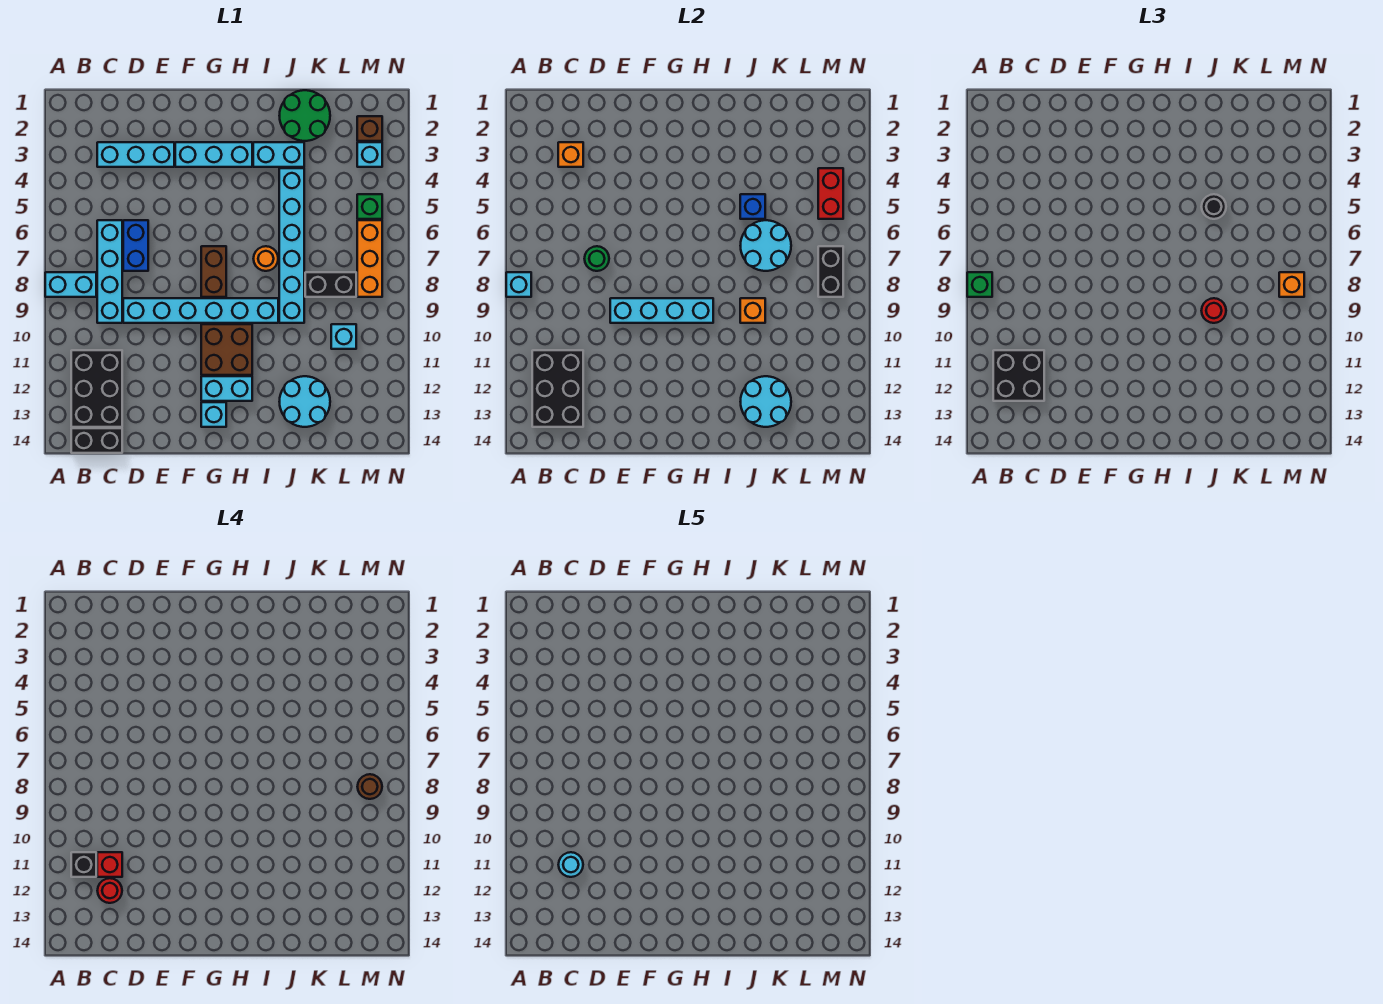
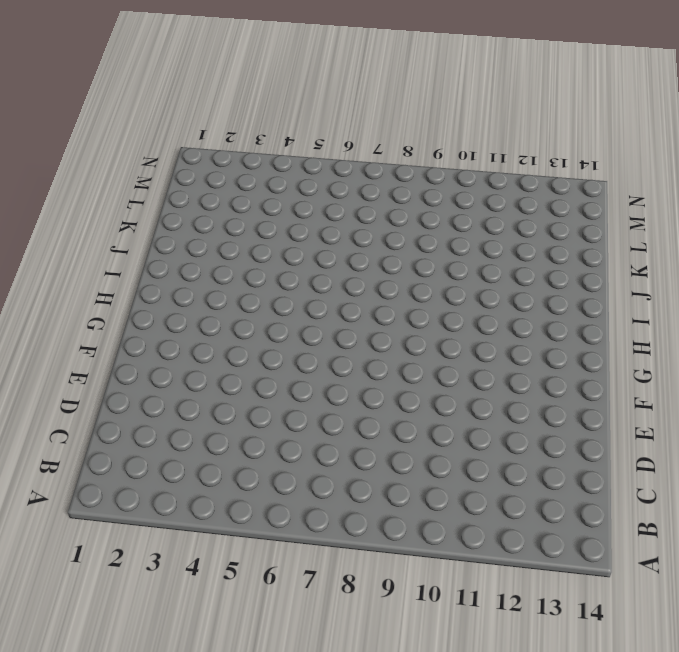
none -> cyan brick A8:B8 level 1
none -> black brick B11:C13 level 1
none -> black brick B14:C14 level 1
none -> cyan brick C3:E3 level 1

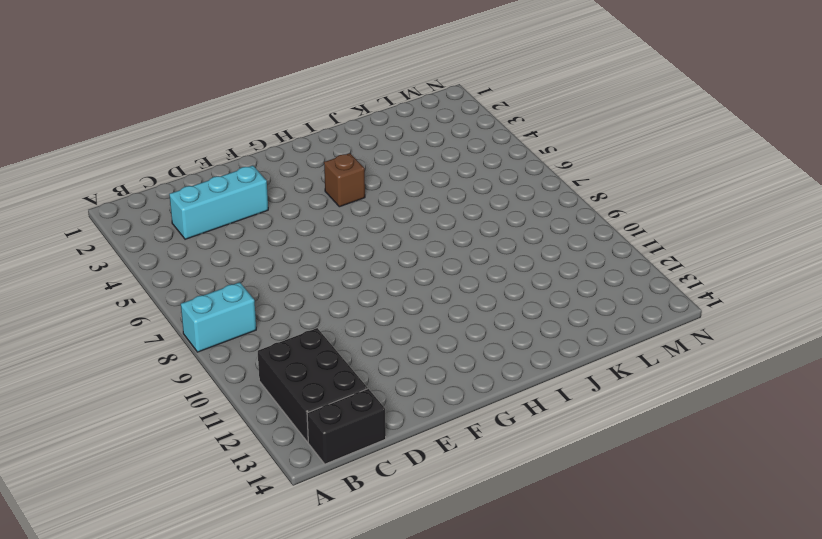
brown brick H4 level 1 -> brown brick M2 level 1
none -> cyan brick C6:C9 level 1
none -> blue brick D6:D7 level 1
none -> cyan brick D9:I9 level 1
none -> cyan brick F3:H3 level 1

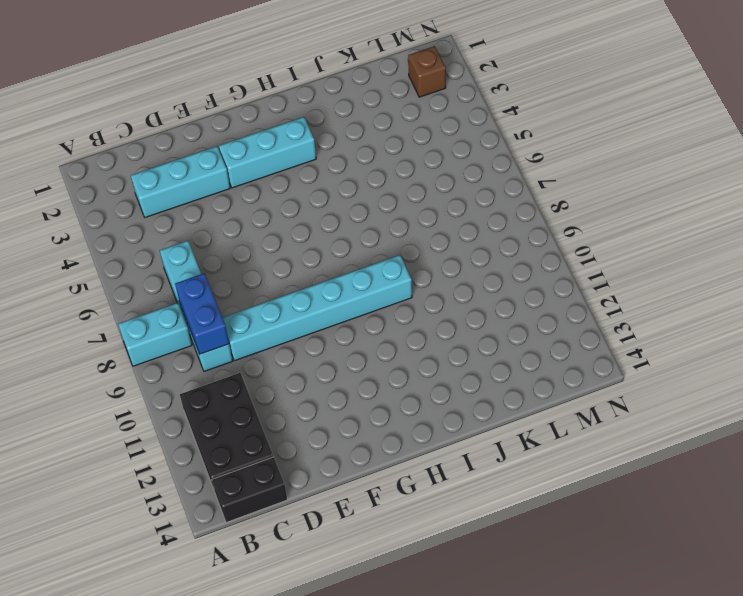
blue brick C8:C9 level 2 -> blue brick D6:D7 level 1
none -> brown brick G7:G8 level 1
none -> brown brick G10:H11 level 1
none -> cyan brick G12:H12 level 1
none -> cyan brick G13 level 1

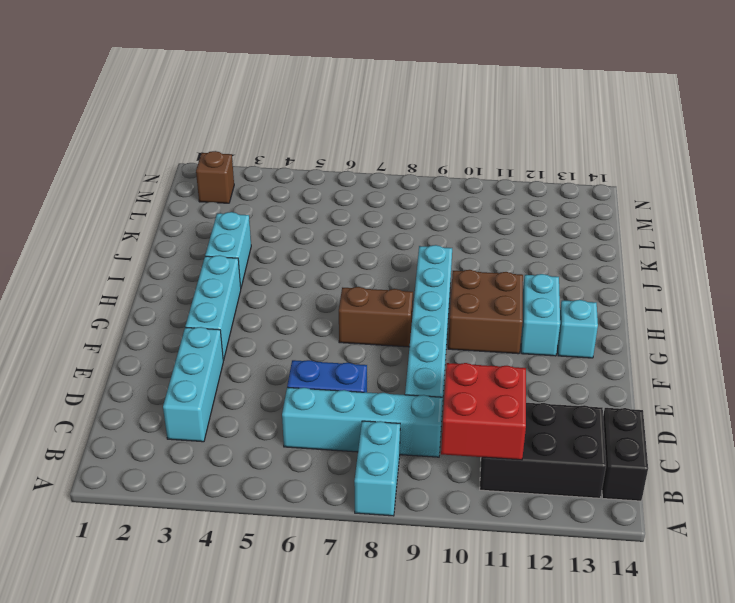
red brick B10:C11 level 2 -> black brick B11:C13 level 2
none -> orange round brick I7 level 1
none -> green round brick J1:K2 level 1
none -> cyan brick J4:J9 level 1
none -> cyan round brick J12:K13 level 1

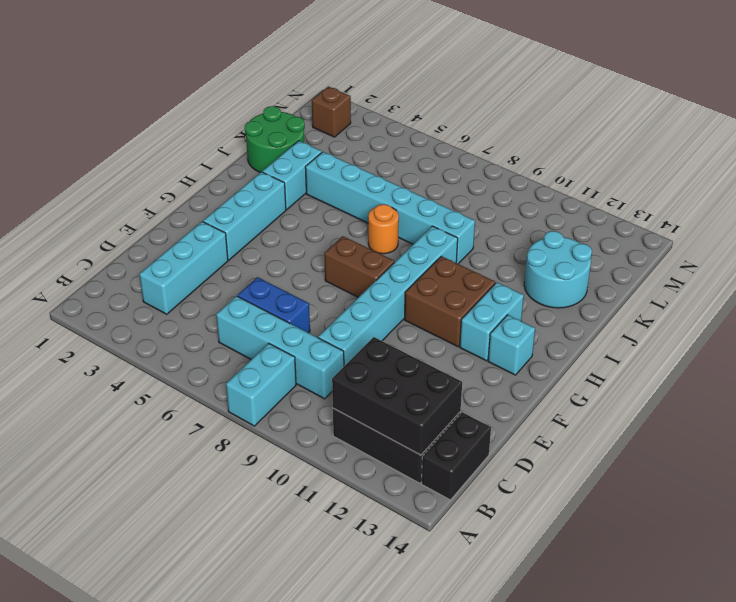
none -> black brick K8:L8 level 1
none -> cyan brick L10 level 1
none -> cyan brick M3 level 1
none -> green brick M5 level 1

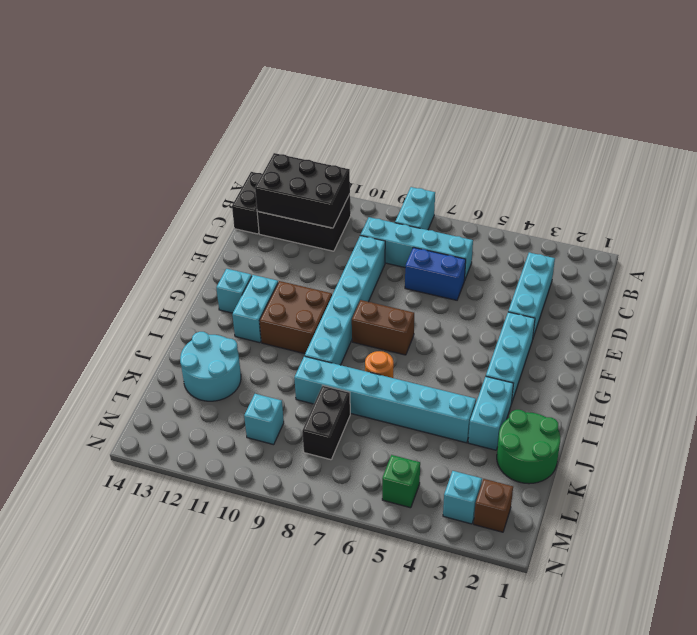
none -> orange brick M6:M8 level 1
none -> cyan brick A8 level 2
none -> orange brick C3 level 2
none -> green round brick D7 level 2

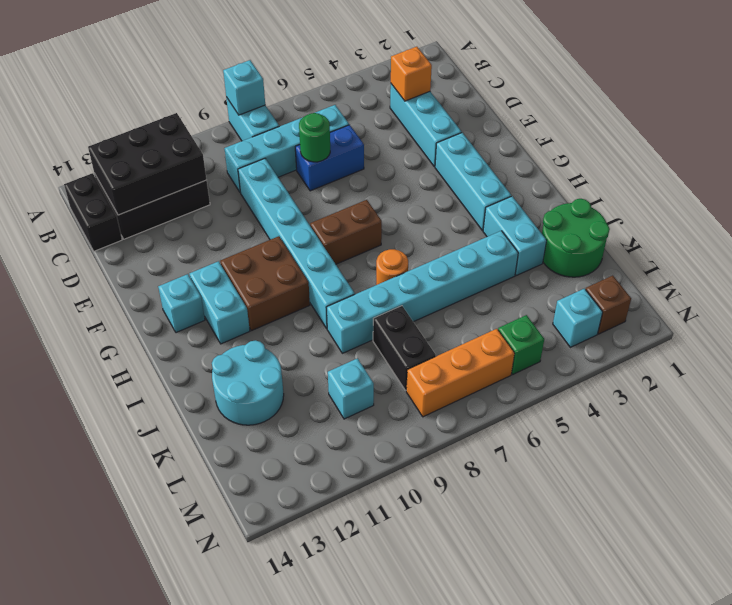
none -> cyan brick E9:H9 level 2
none -> blue brick J5 level 2
none -> cyan round brick J6:K7 level 2
none -> orange brick J9 level 2

